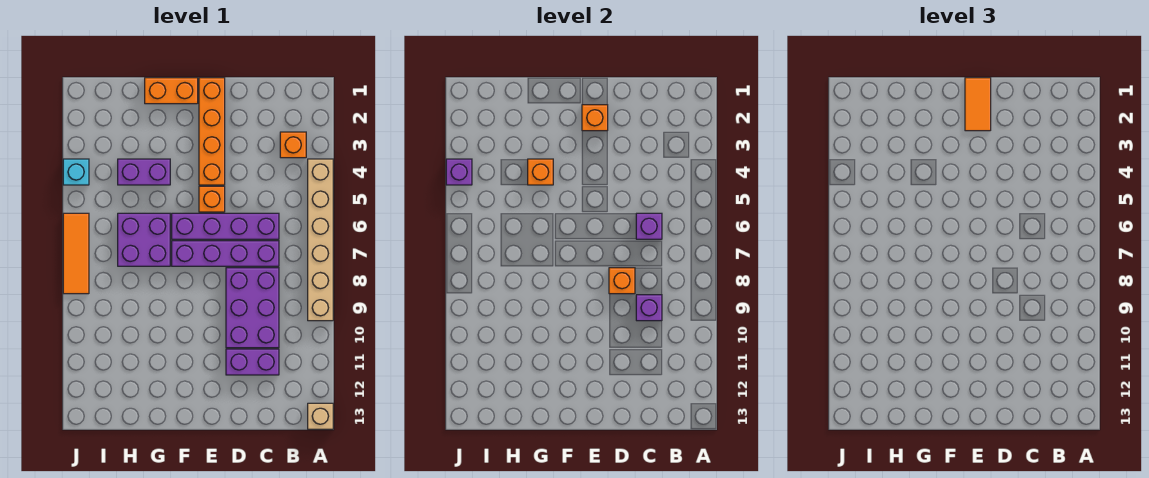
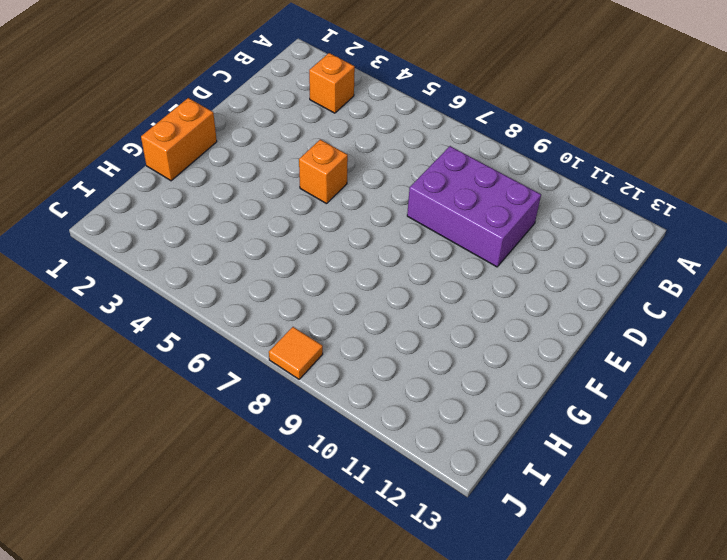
orange tile J8 level 1 -> orange tile J6:J8 level 1
none -> tan brick A4:A9 level 1
none -> tan brick A13 level 1
none -> purple brick C6:F6 level 1

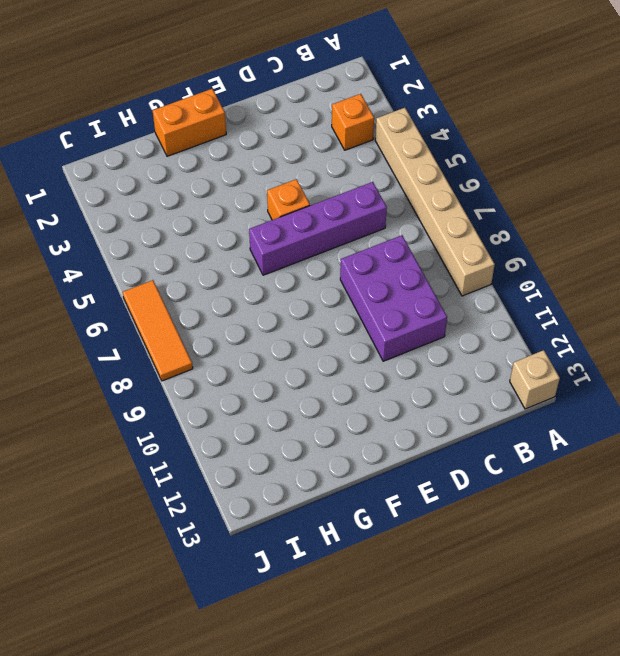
none -> purple brick C7:F7 level 1
none -> purple brick C11:D11 level 1
none -> orange brick E1:E4 level 1

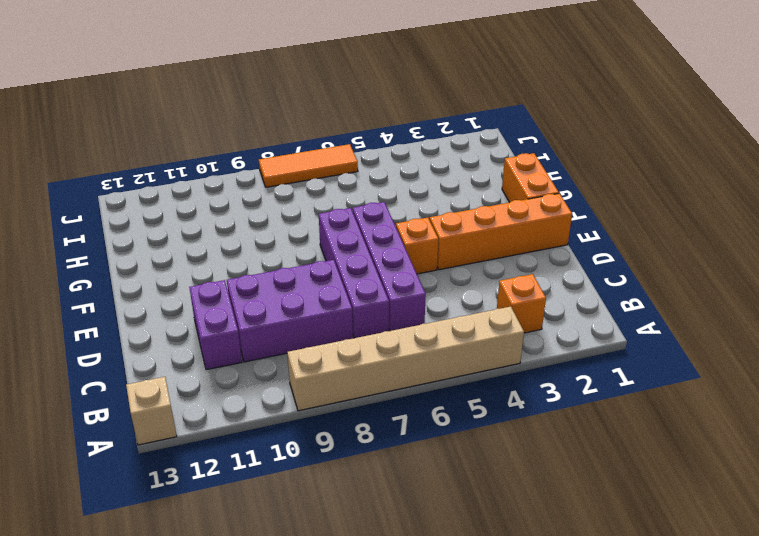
none -> purple brick G4:H4 level 1
none -> purple brick G6:H7 level 1
none -> cyan brick J4 level 1

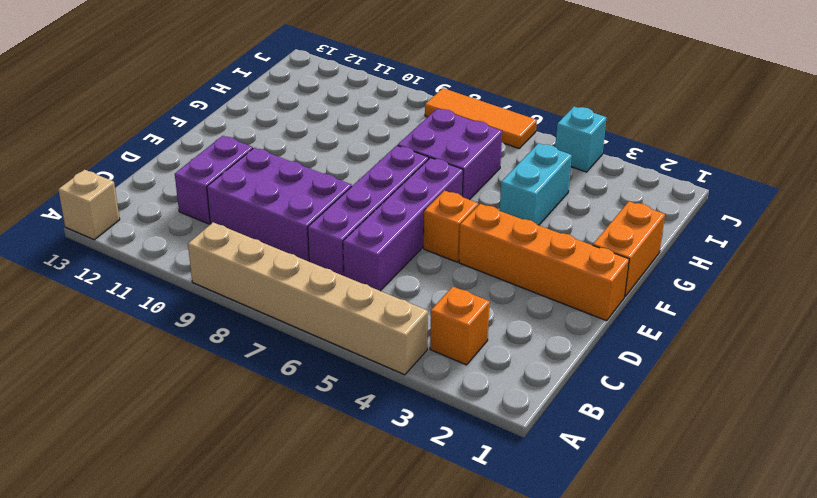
cyan brick G4:H4 level 1 -> purple brick G4:H4 level 1
none -> purple brick C6 level 2
none -> purple brick C9 level 2
none -> orange brick D8 level 2

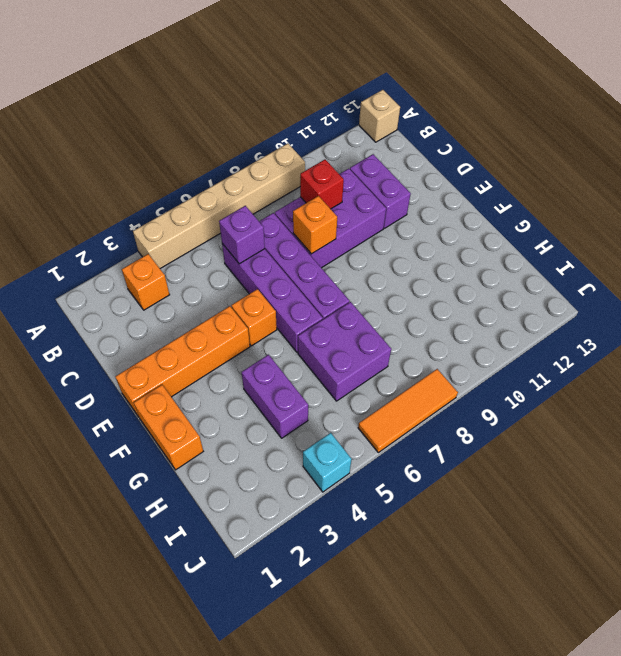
red brick C9 level 2 -> purple brick C9 level 2
none -> orange brick E2 level 2
none -> orange brick G4 level 2
none -> purple brick J4 level 2

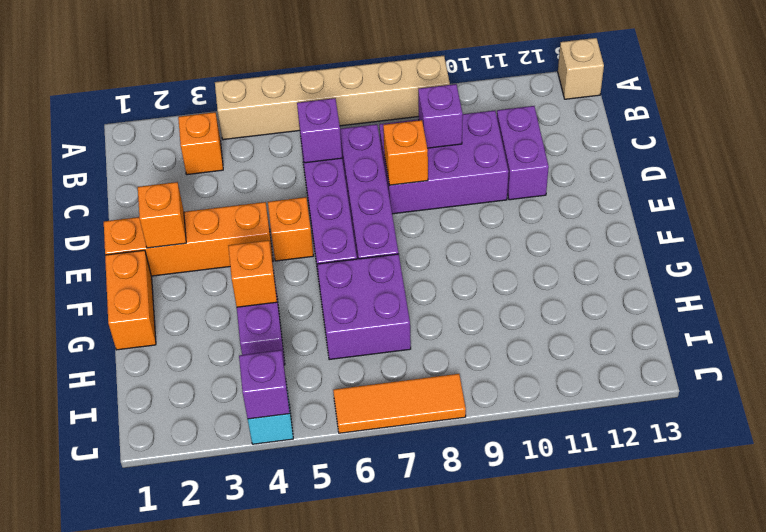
none -> orange tile E1:E2 level 3

